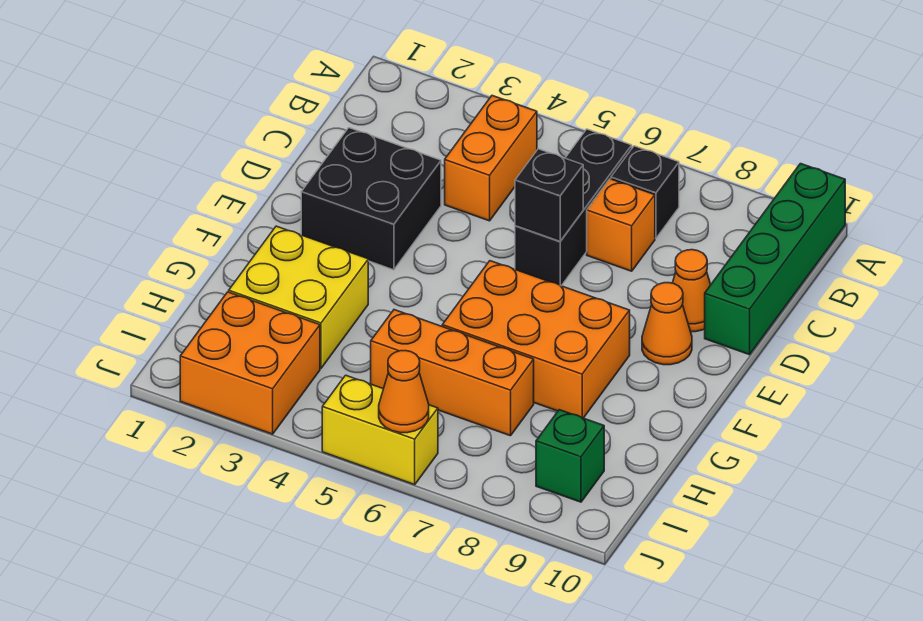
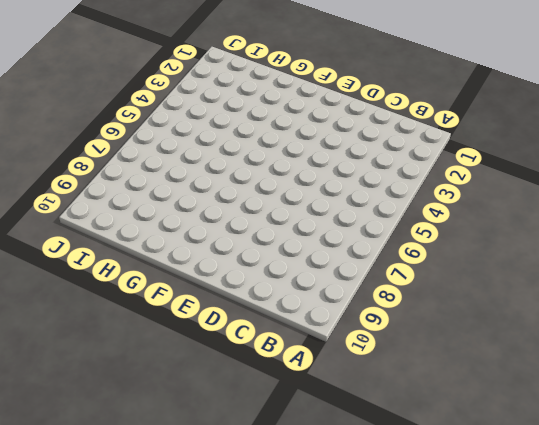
none -> green brick A10:D10 level 1
none -> orange brick B4:C4 level 1
none -> black brick B6:D6 level 1

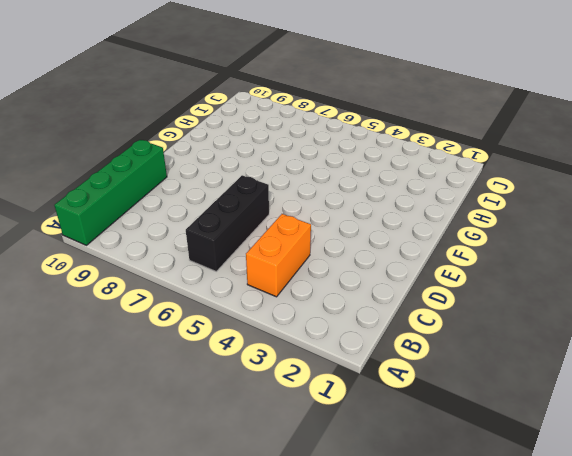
none -> black brick B7 level 1
none -> orange brick C7 level 1
none -> black brick D2:E3 level 1

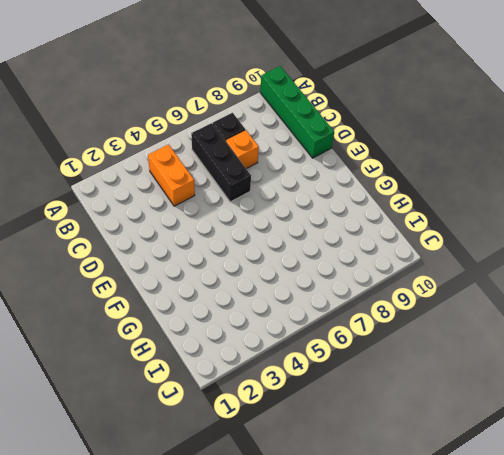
none -> black brick D2:E3 level 1
none -> orange cone D9 level 1
none -> orange cone E9 level 1

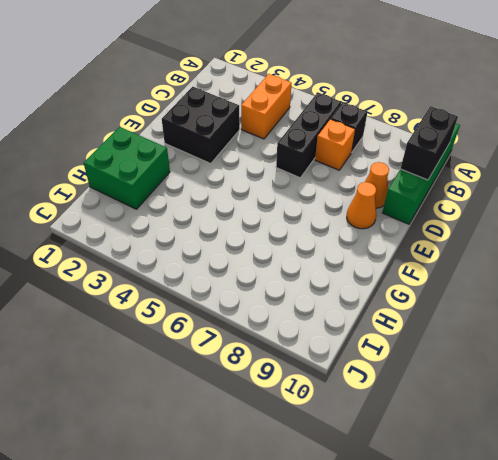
black brick B10:C10 level 2 -> none
green brick G1:H2 level 1 -> yellow brick G2:H3 level 1
none -> orange brick F6:G8 level 1
none -> orange brick H5:H7 level 1
none -> orange brick I2:J3 level 1

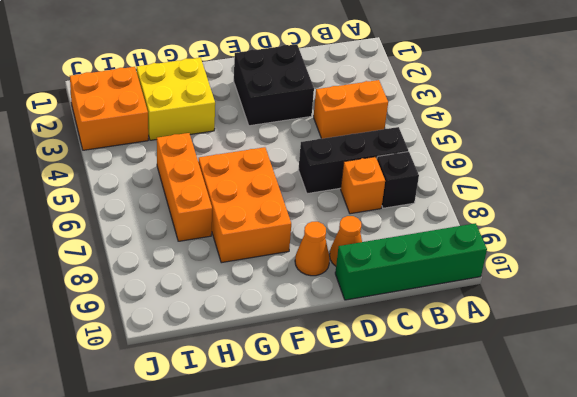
none -> green brick I9 level 1
none -> yellow brick J5:J6 level 1
none -> black brick D6 level 2

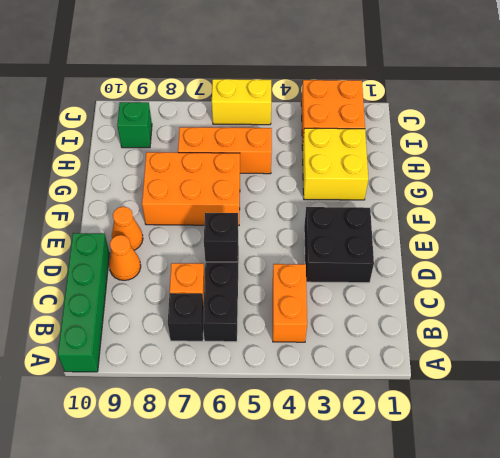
none -> orange cone J6 level 2

